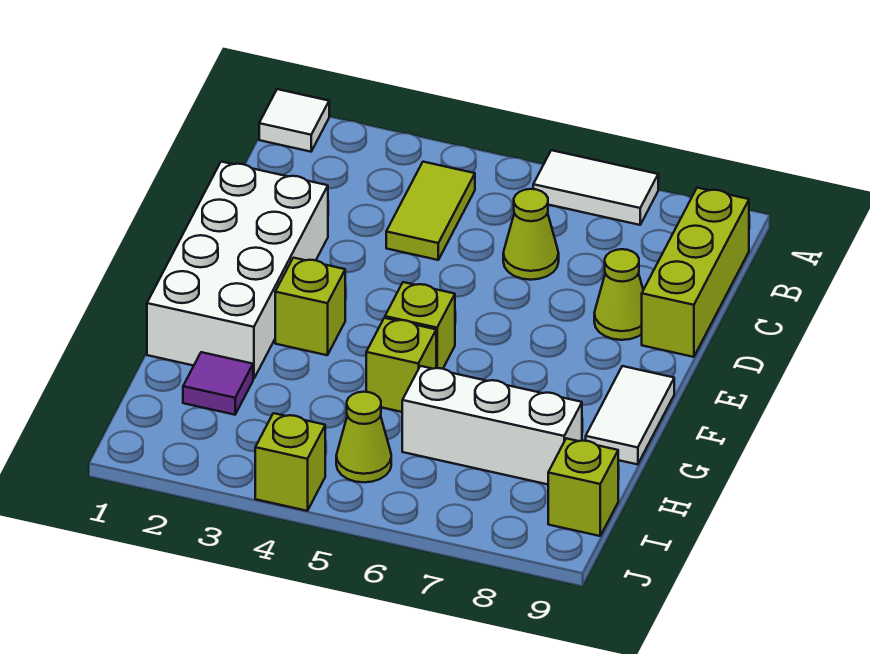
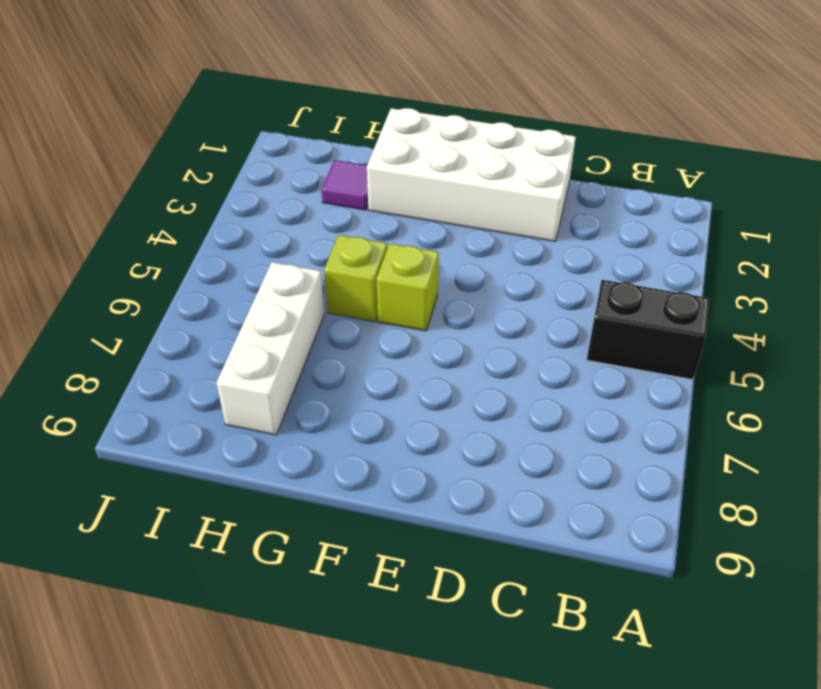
black brick A5:B5 level 1 -> none
none -> white tile A1 level 1
none -> white tile A6:A7 level 1
none -> lime tile B4:C4 level 1

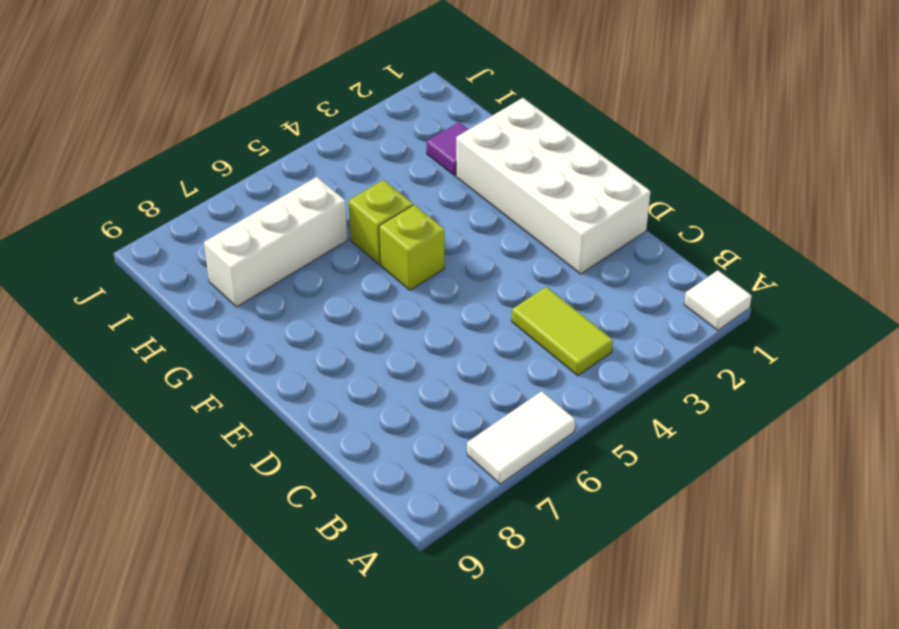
none -> lime brick B9:D9 level 1
none -> lime cone C6 level 1
none -> lime cone D8 level 1

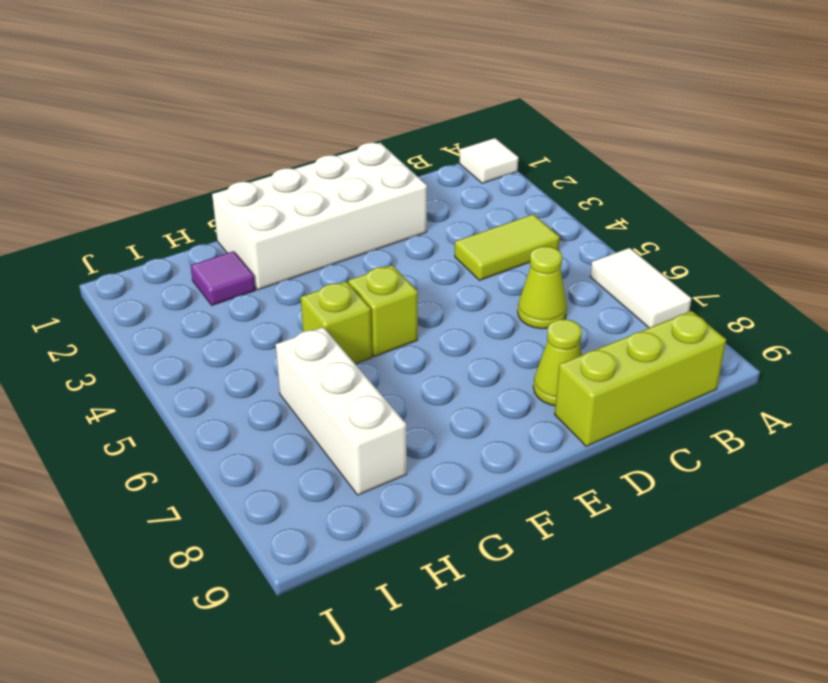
none -> lime brick F3 level 1
none -> white tile F9:G9 level 1
none -> lime cone I5 level 1

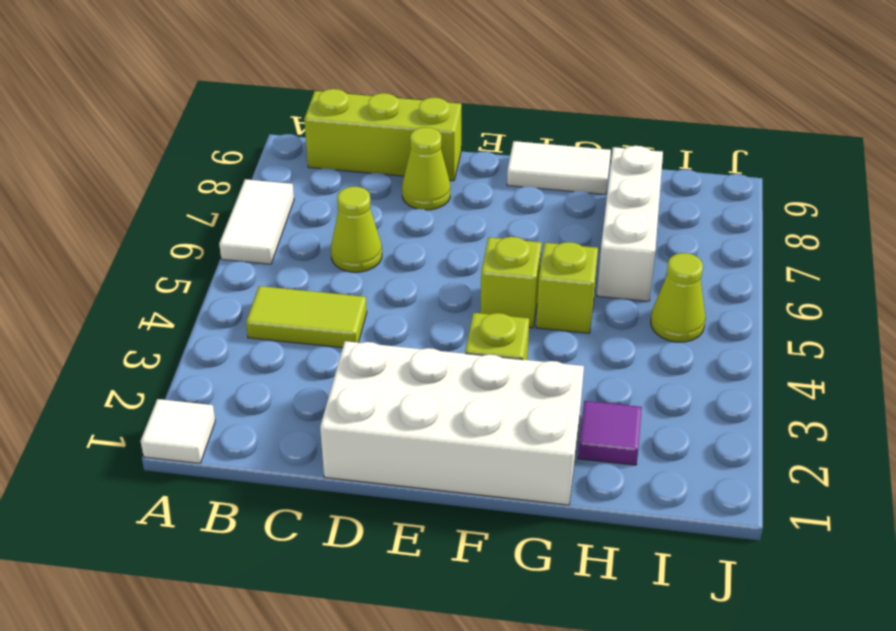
none -> lime brick I9 level 1
none -> lime brick J4 level 1

